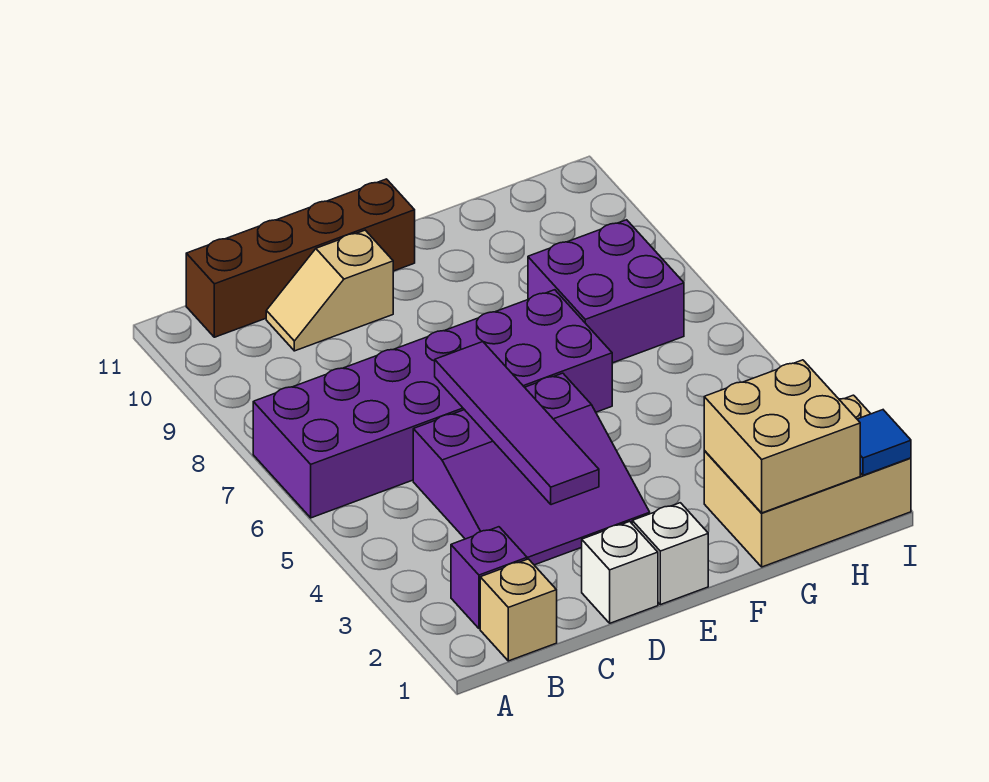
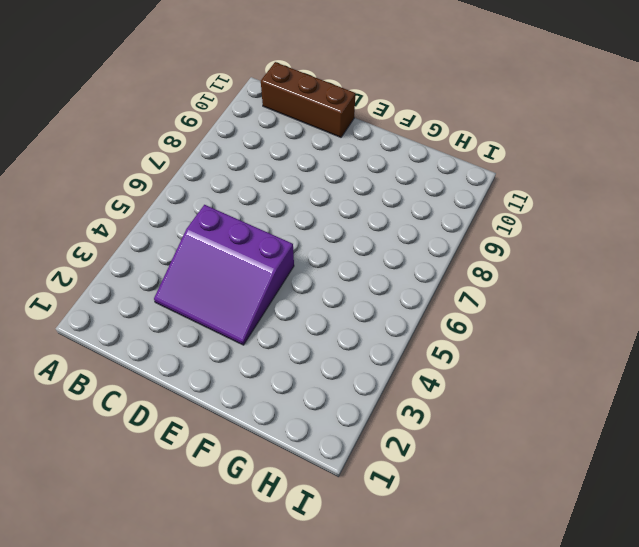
brown brick B11:D11 level 1 -> brown brick B11:E11 level 1
none -> purple brick A6:F7 level 1
none -> tan brick B1 level 1
none -> purple brick B2 level 1

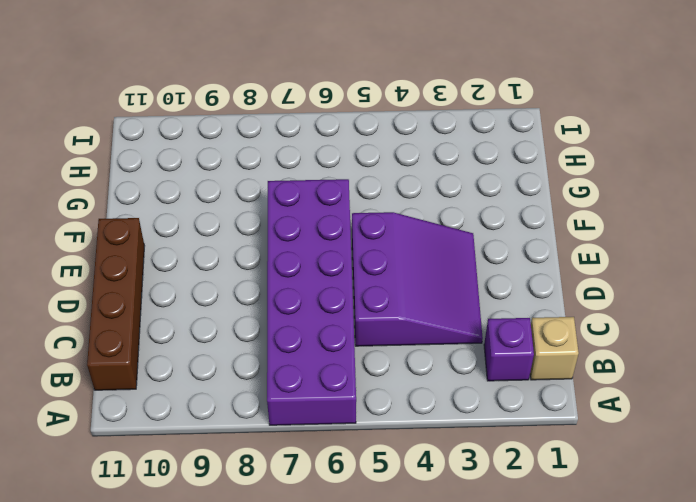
none -> tan slope C10:D10 level 1 top D
none -> white brick D1 level 1
none -> white brick E1 level 1

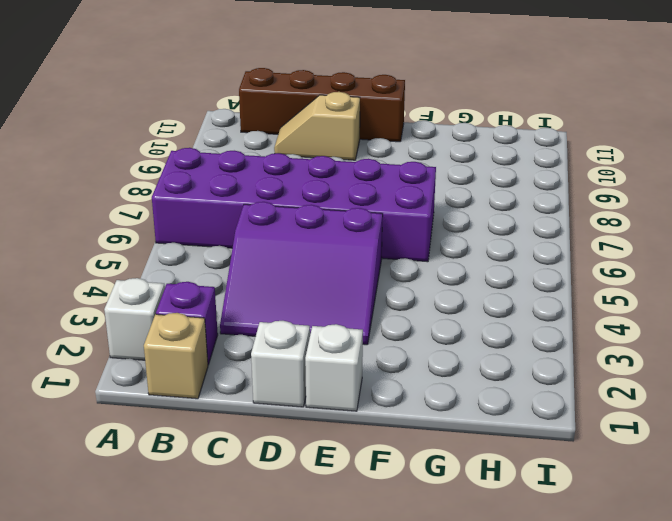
white brick A2 level 1 -> none
none -> tan brick G1:I2 level 1
none -> purple brick G7:H8 level 1
none -> purple tile D3:D6 level 2

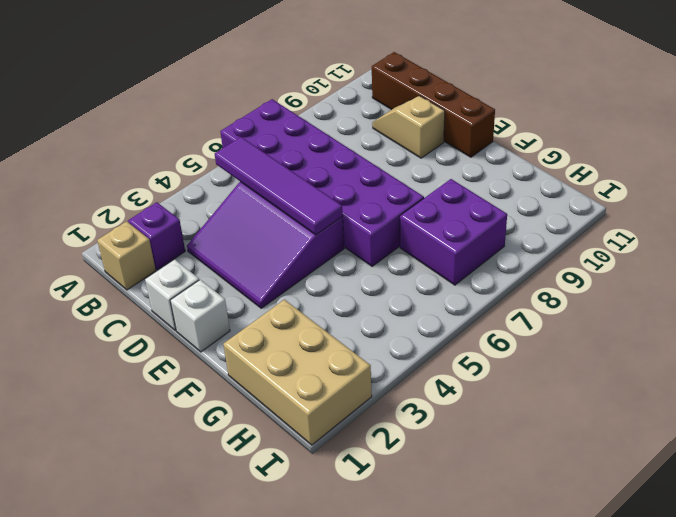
purple tile B5:E5 level 2 -> purple tile D3:D6 level 2
none -> tan brick G1:H2 level 2
none -> blue tile I1 level 2

